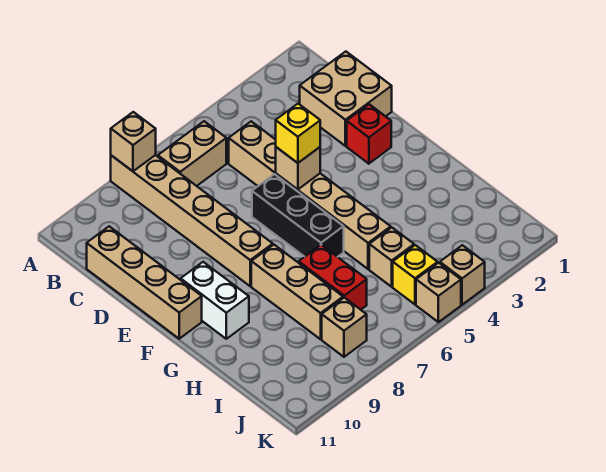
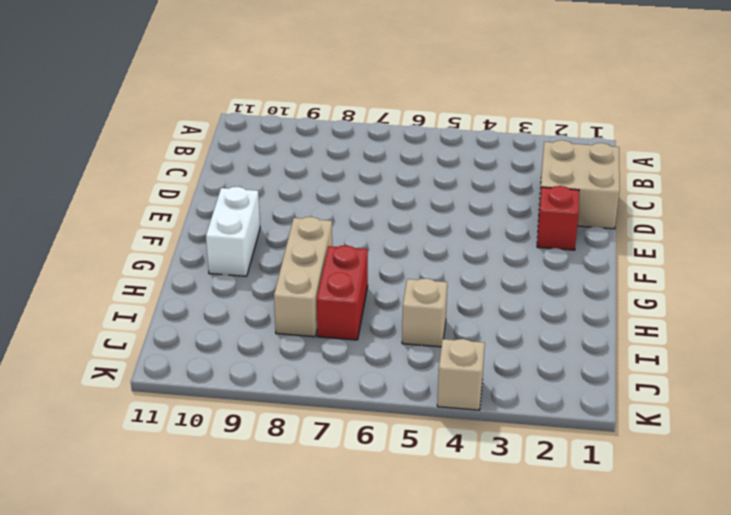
none -> tan brick A8:F8 level 1
none -> tan brick B6:B7 level 1
none -> tan brick C5:H5 level 1

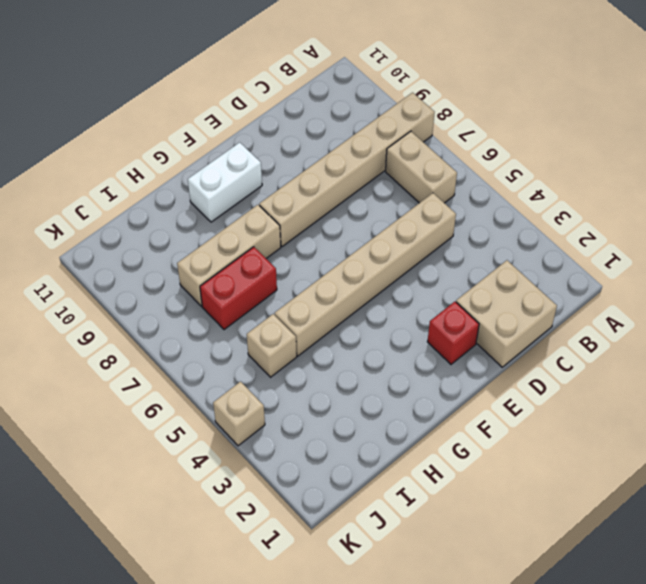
none -> tan brick C11:F11 level 1
none -> black brick E6:G6 level 1
none -> yellow brick J5 level 1

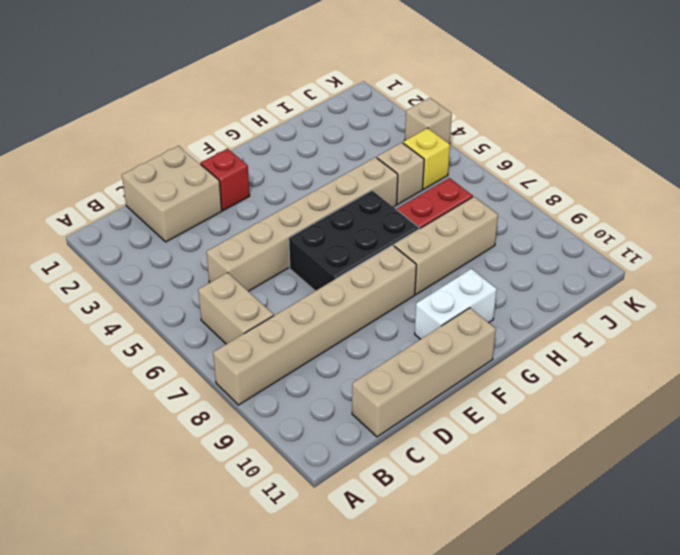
black brick E6:G7 level 1 -> black brick E6:G6 level 1
none -> tan brick J8 level 1
none -> tan brick K5 level 1
none -> tan brick A8 level 2

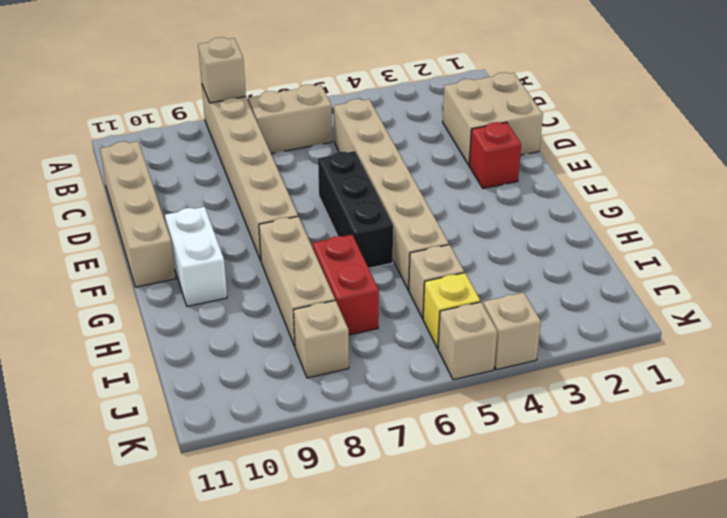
none -> tan brick E5 level 2
none -> yellow brick E5 level 3

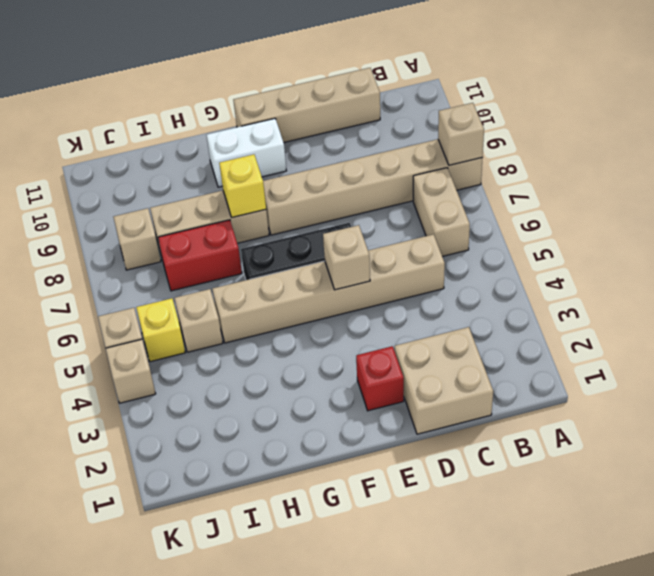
yellow brick G8 level 2 -> yellow brick E5 level 3

